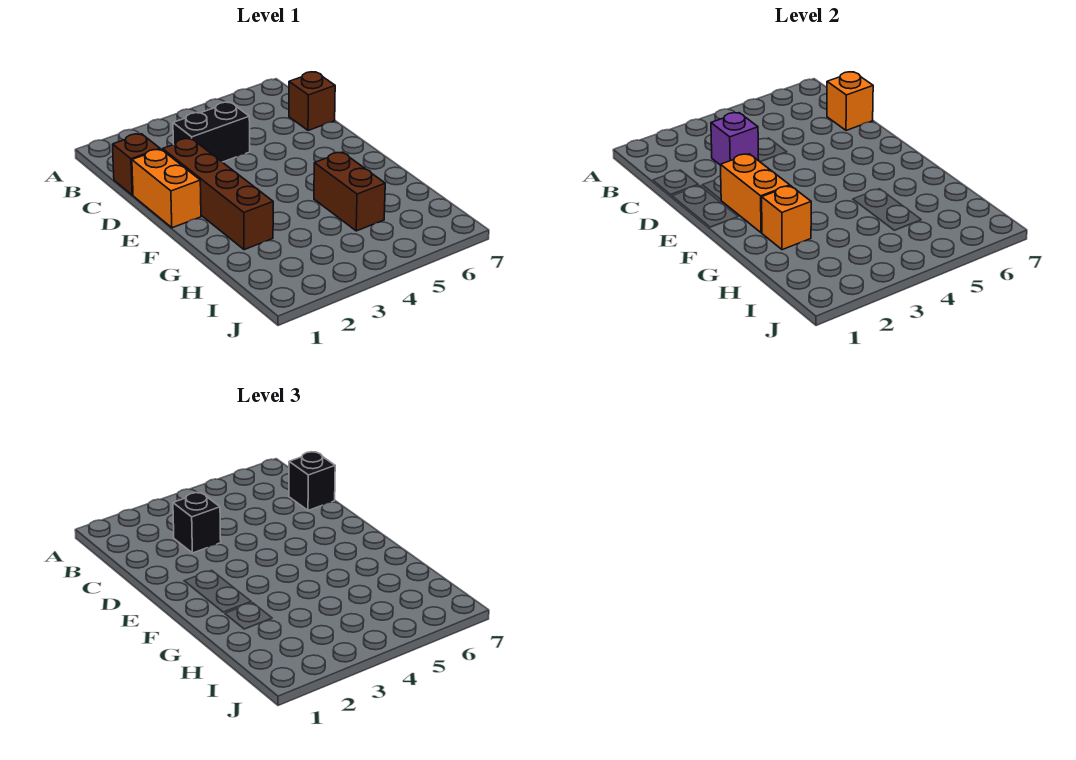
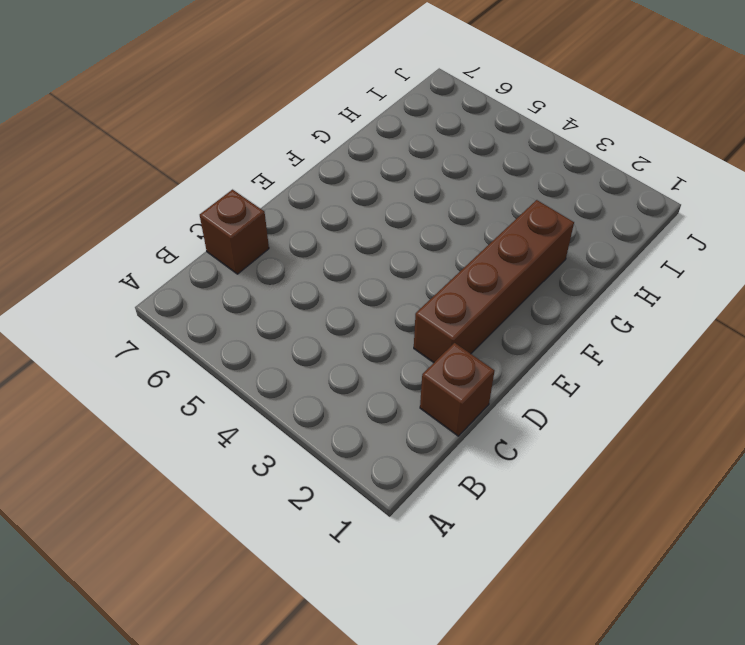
none -> black brick C3:C4 level 1
none -> orange brick D1:E1 level 1
none -> brown brick G5:H5 level 1

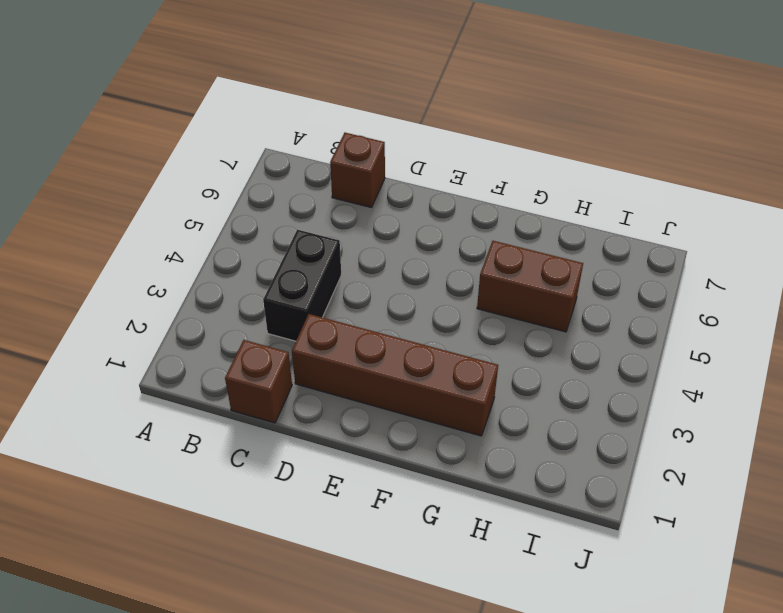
none -> orange brick D1:E1 level 1
none -> purple brick C3 level 2
none -> orange brick C7 level 2

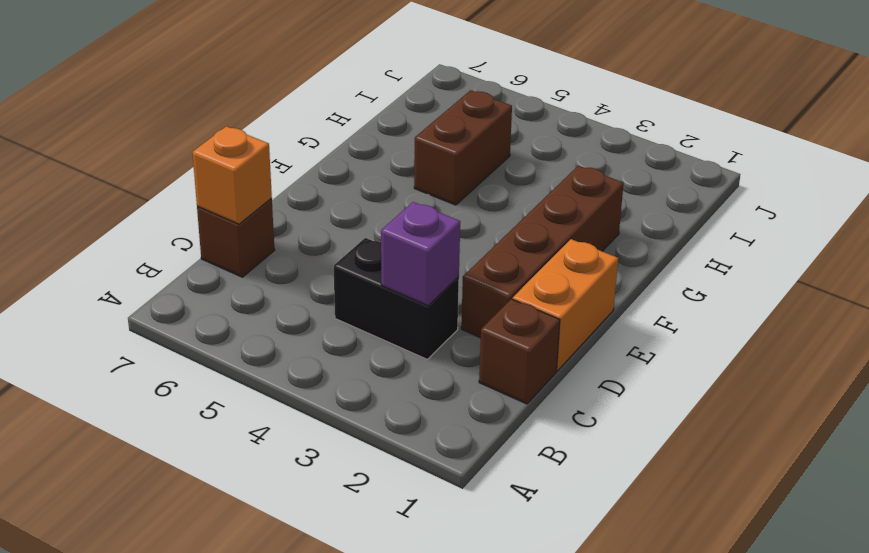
none -> orange brick E2:F2 level 2
none -> orange brick G2 level 2
none -> black brick C3 level 3

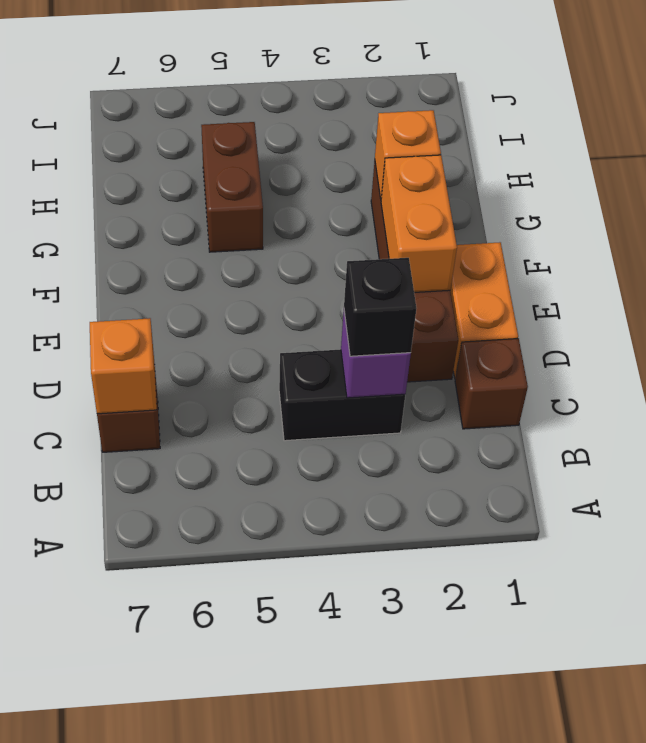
none -> black brick C7 level 3

